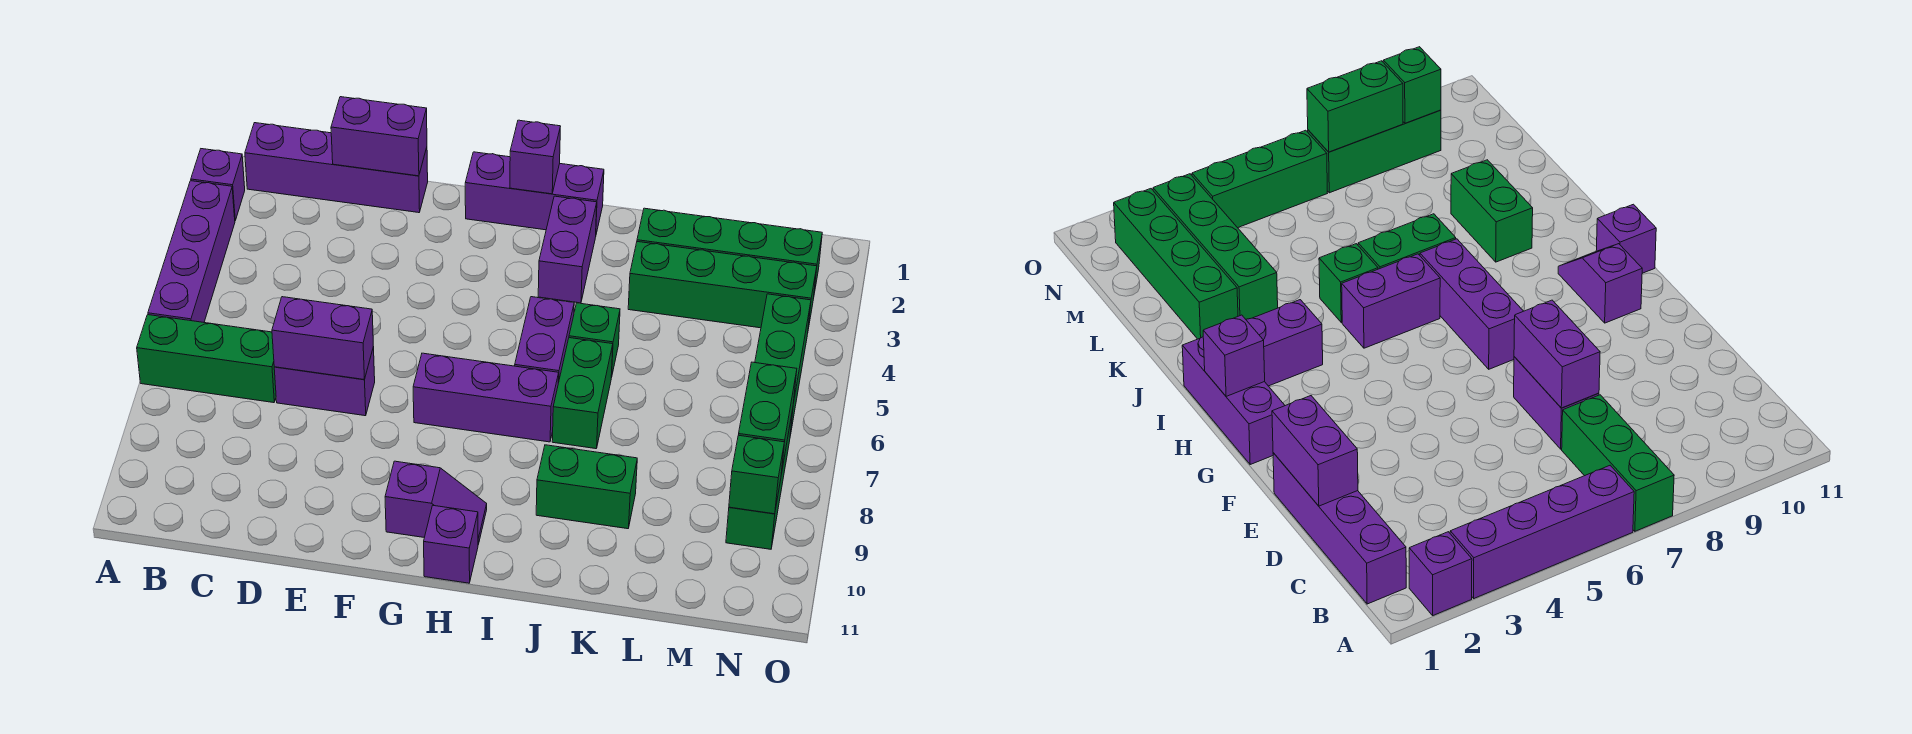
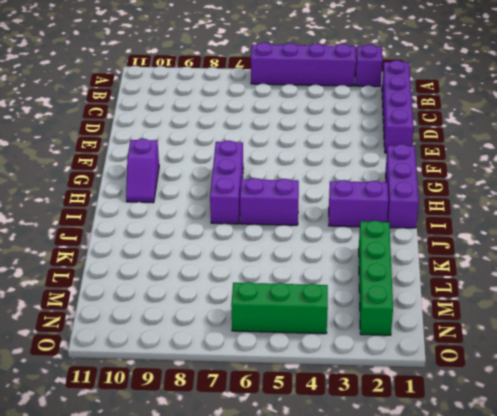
none -> green brick A7:C7 level 1
none -> purple brick D7:E7 level 1
none -> purple brick H11 level 1

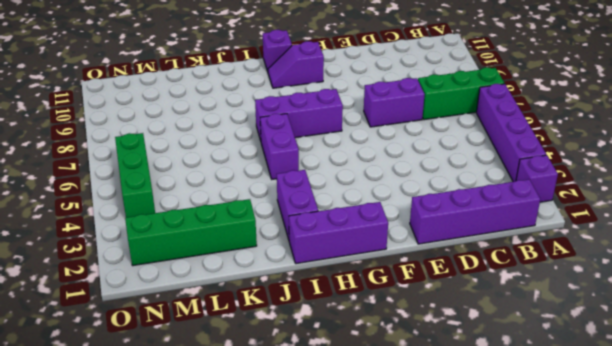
none -> green brick J5 level 1
none -> green brick J6:J7 level 1
none -> green brick J9:K9 level 1

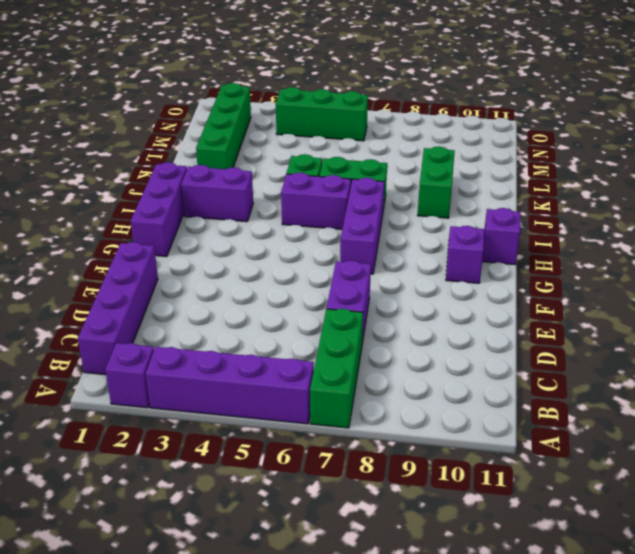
none -> green brick K3:N3 level 1
none -> green brick N7:N9 level 1
none -> purple brick D1:E1 level 2

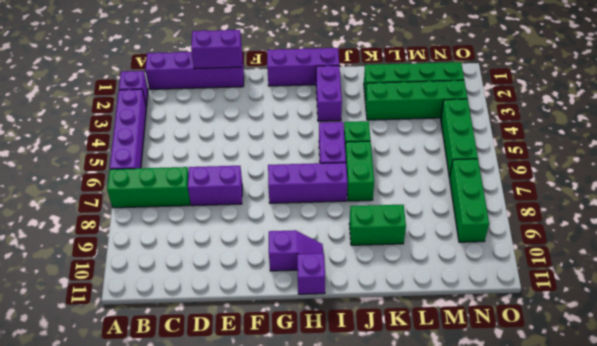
none -> purple brick D7:E7 level 2
none -> purple brick H1 level 2
none -> green brick N7:N8 level 2

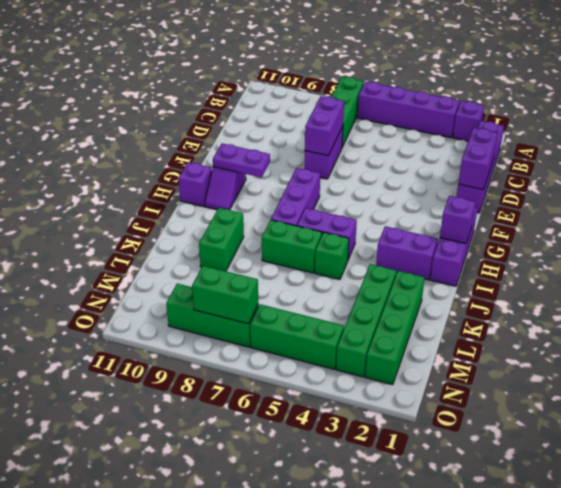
purple plate G9:G10 level 2 -> none
none -> green brick N9 level 2

